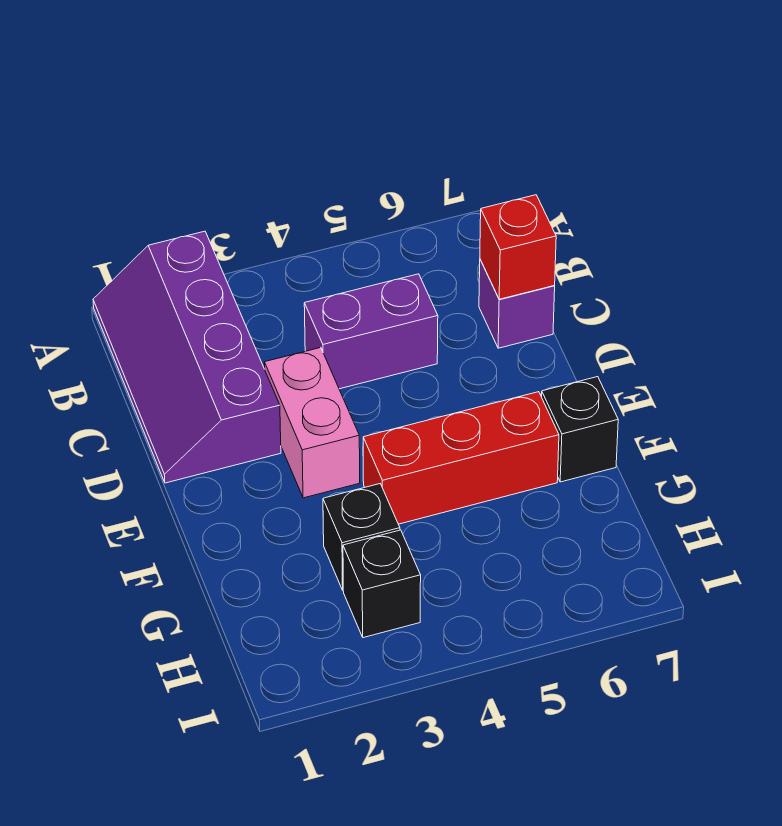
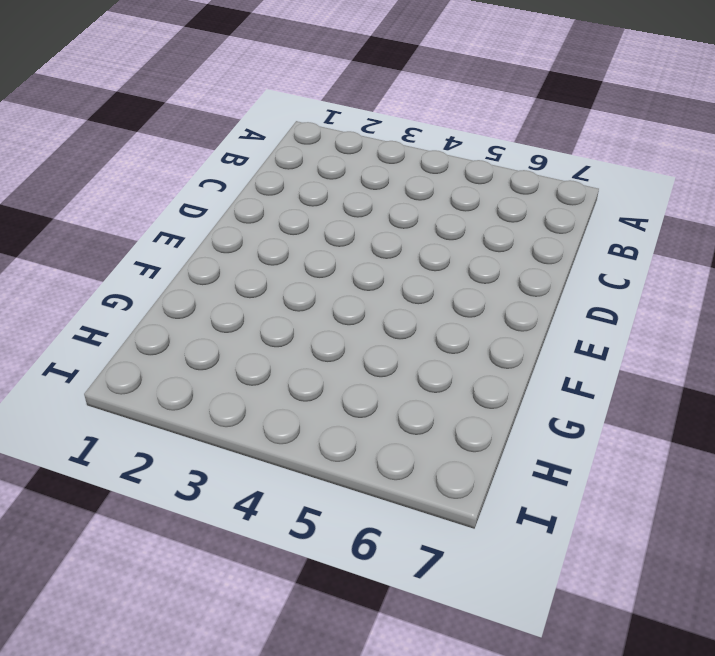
none -> purple slope A1:D2 level 1 top 2
none -> purple brick C4:C5 level 1

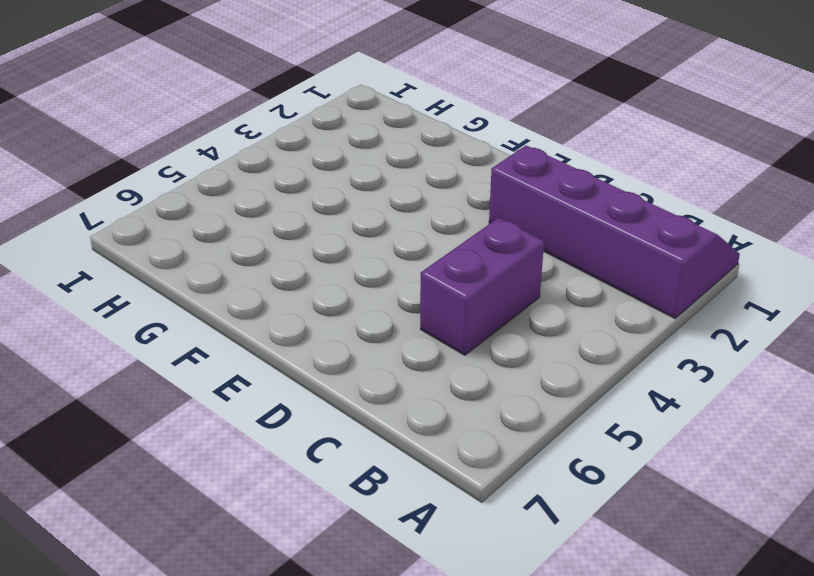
none -> purple brick C7 level 1
none -> pink brick D3:E3 level 1

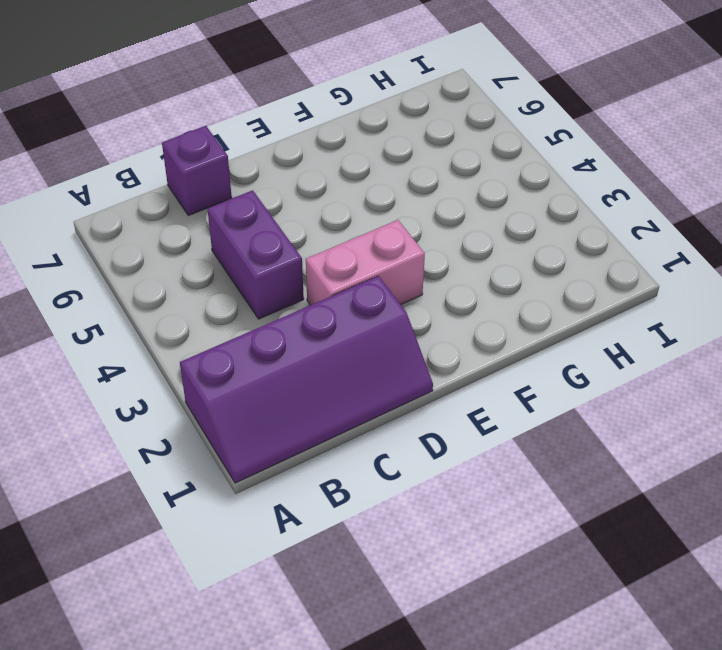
none -> red brick F4:F6 level 1
none -> black brick F7 level 1

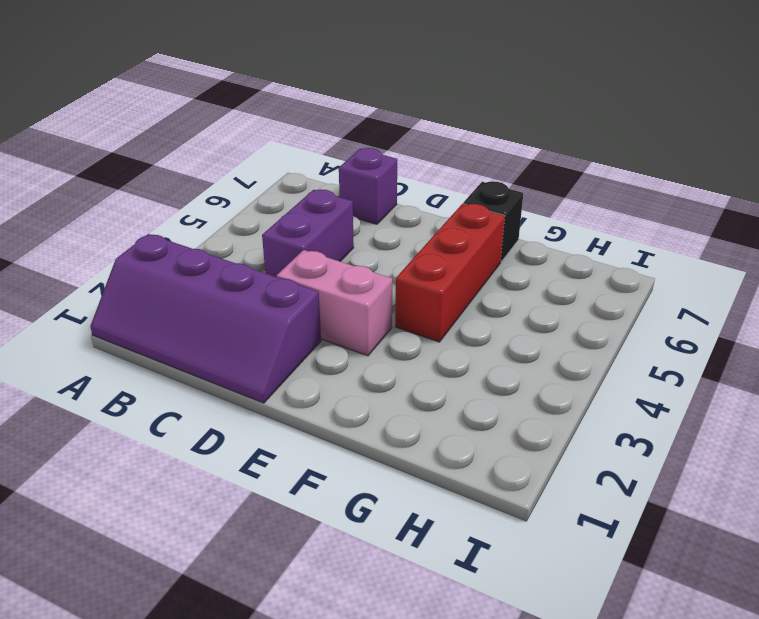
none -> black brick G3 level 1
none -> black brick H3 level 1

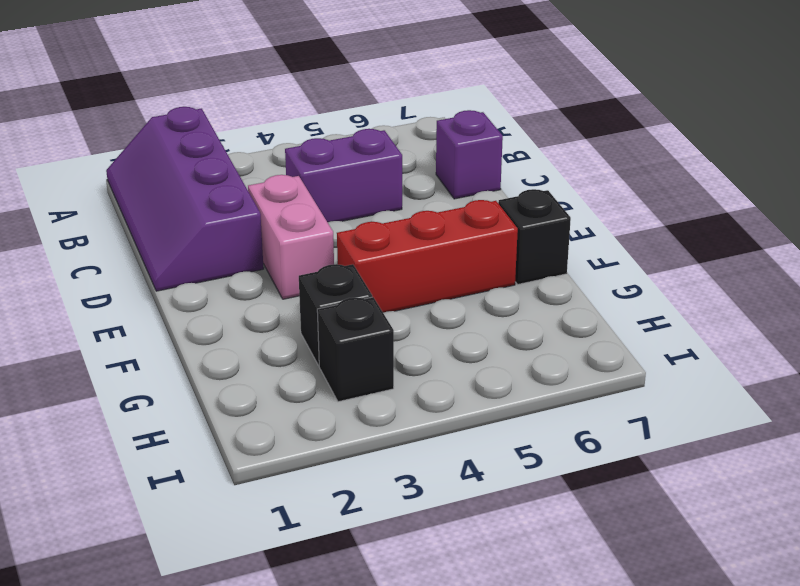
none -> red brick C7 level 2

